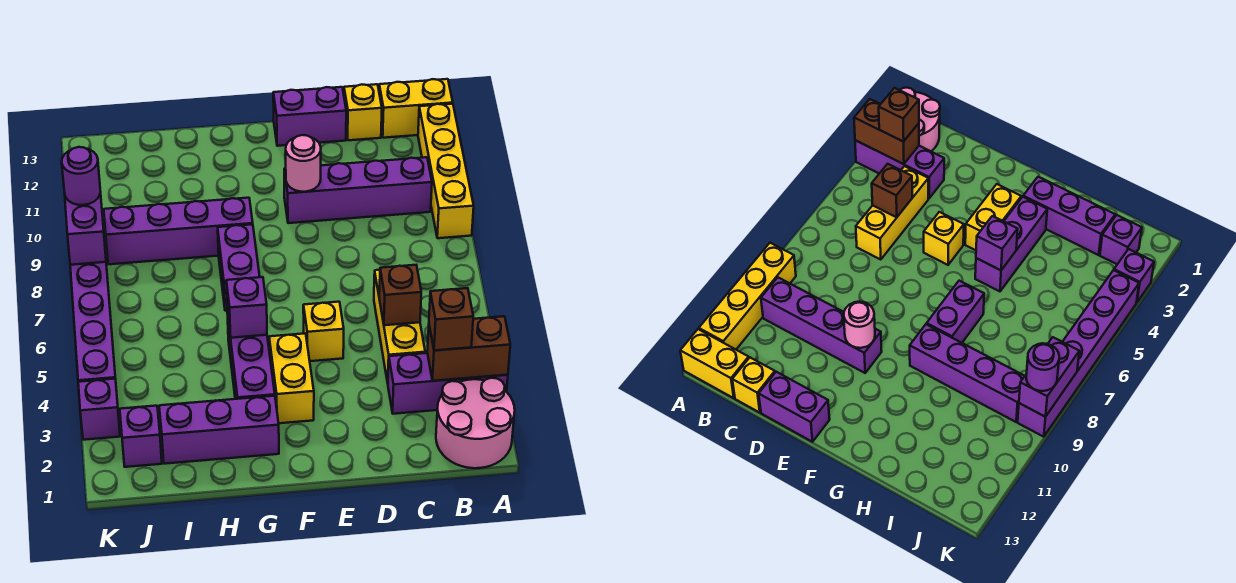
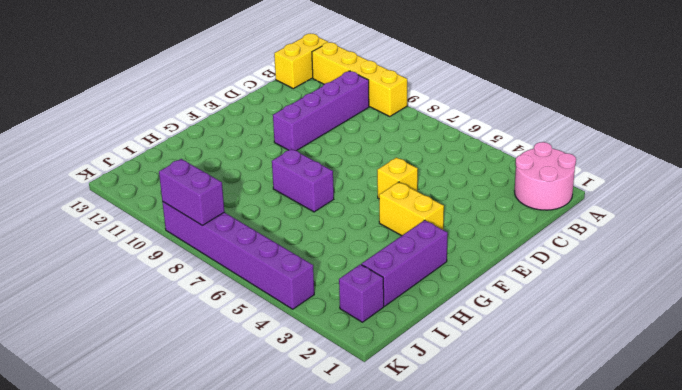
none -> purple brick A3:C3 level 1
none -> yellow brick C4:C6 level 1
none -> yellow brick C13 level 1

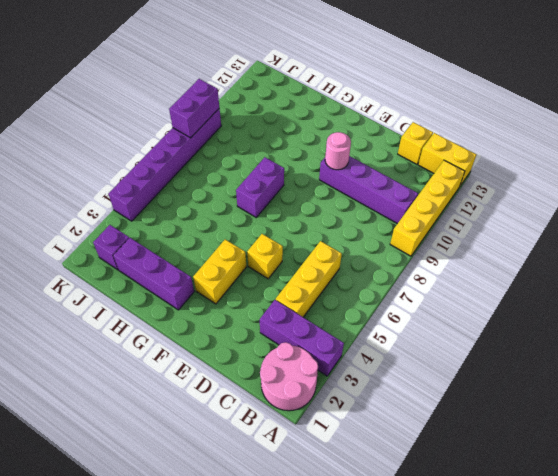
none -> purple brick D13:E13 level 1
none -> purple brick G3:G5 level 1
none -> purple brick G9:J9 level 1

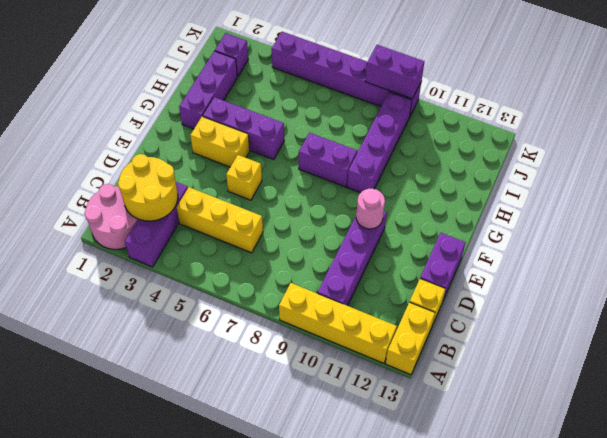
yellow round brick B2:C3 level 2 -> brown brick A3:B3 level 2
none -> purple brick K3 level 1
none -> brown brick C5 level 2
none -> purple brick G5 level 2

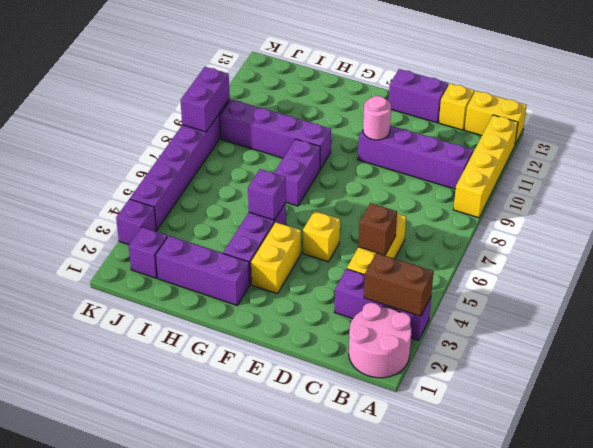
none -> brown brick B3 level 3
none -> purple round brick K9 level 3

